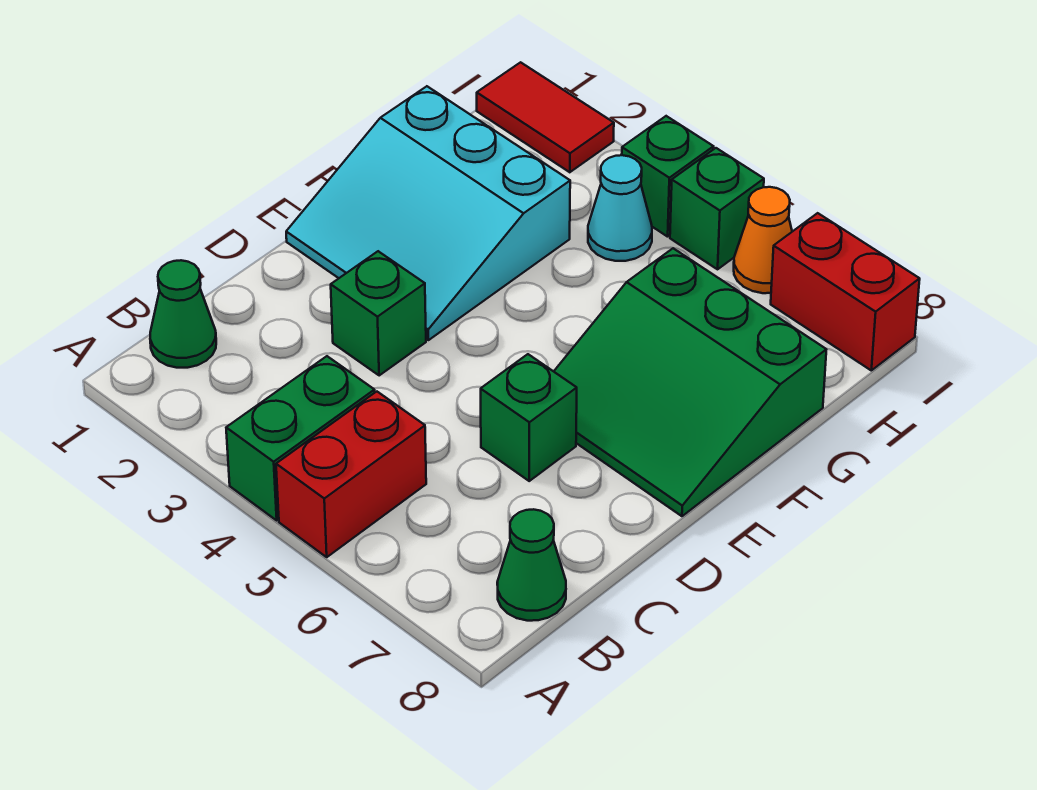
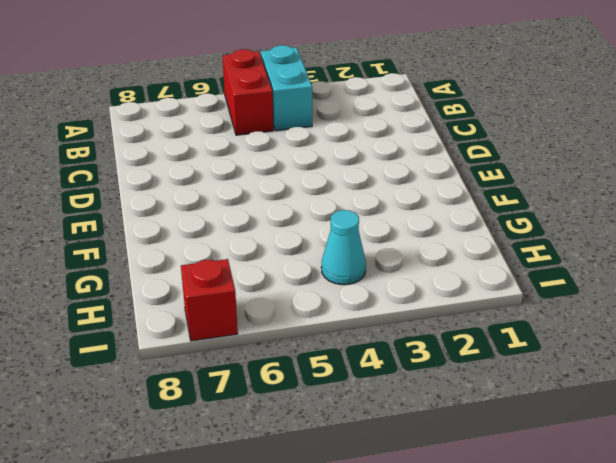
cyan brick A4:B4 level 1 -> green brick A4:B4 level 1
red brick I7 level 1 -> red brick I7:I8 level 1
none -> green cone B1 level 1
none -> green cone B8 level 1
none -> green brick D3 level 1

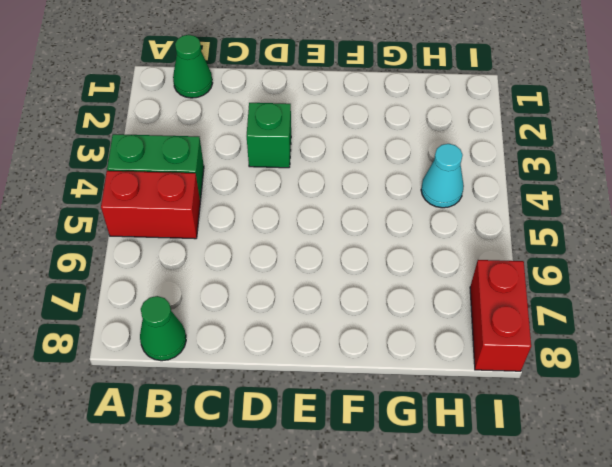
none -> green brick D6 level 1
none -> cyan slope E1:G3 level 1 top G
none -> green slope E6:G8 level 1 top G

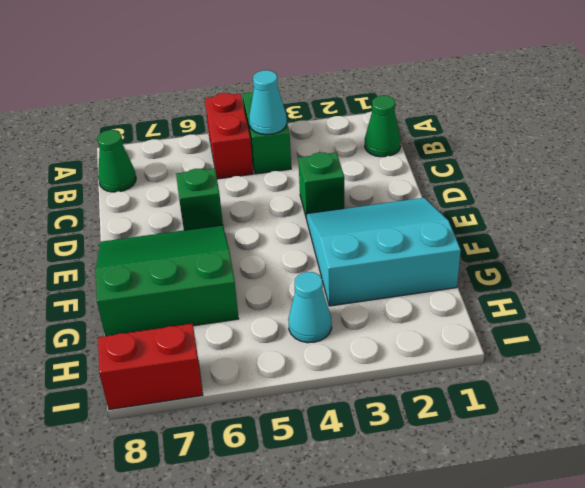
cyan cone B4 level 2 -> none
none -> red tile I1:I2 level 1
none -> green brick I4 level 1
none -> green brick I5 level 1

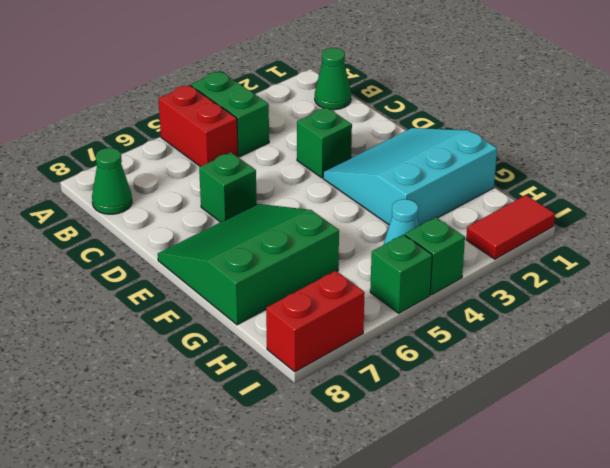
none -> orange cone I6 level 1

